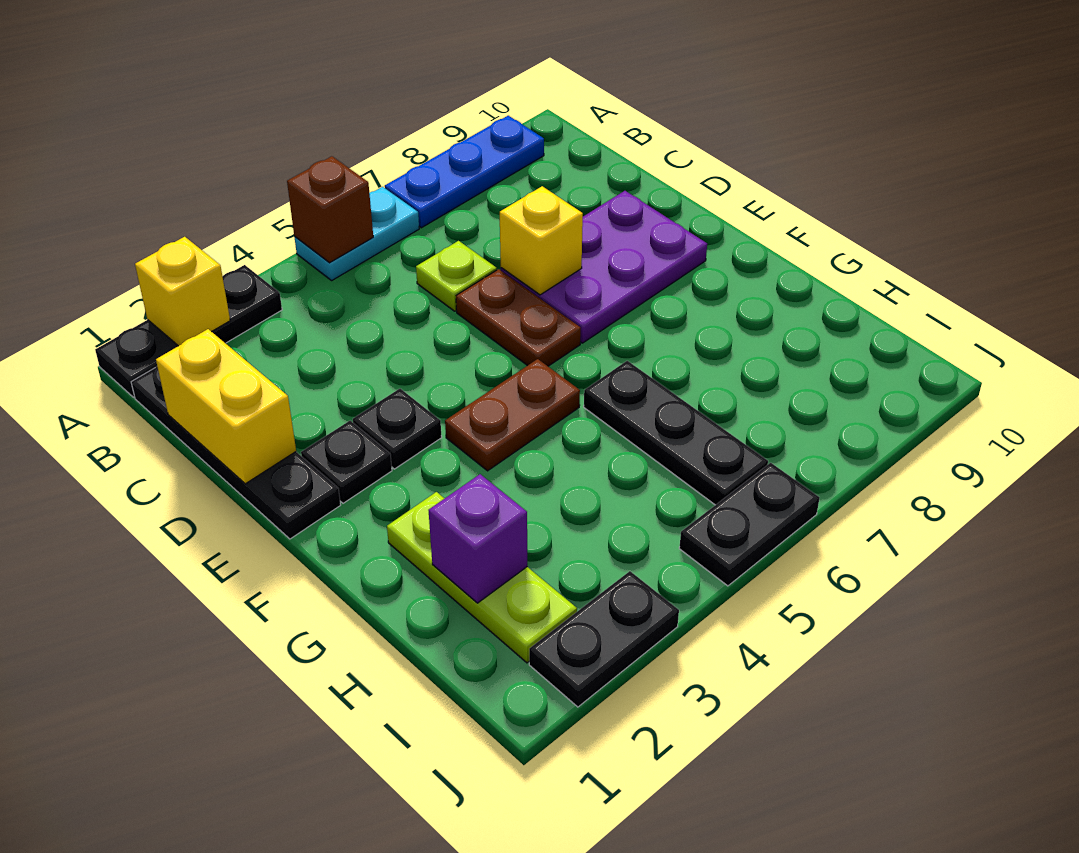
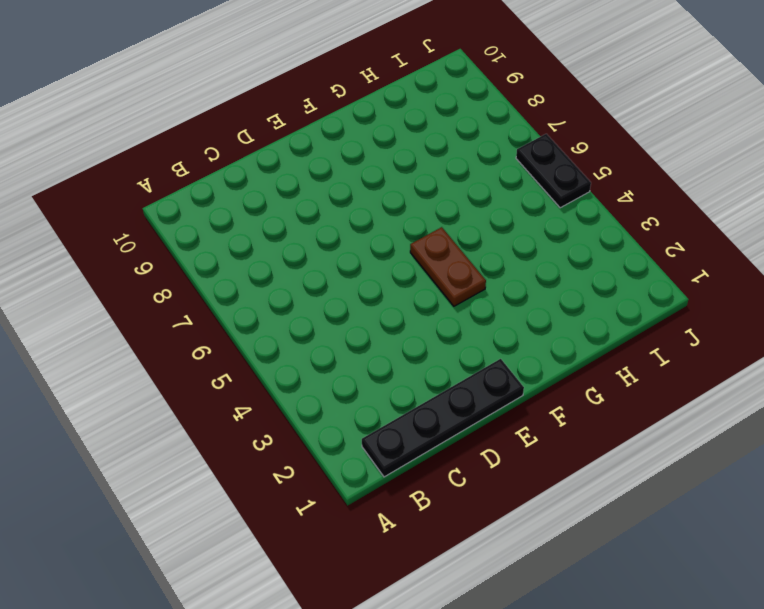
none -> black plate A1:A3 level 1
none -> cyan plate A5:A6 level 1
none -> blue plate A7:A9 level 1

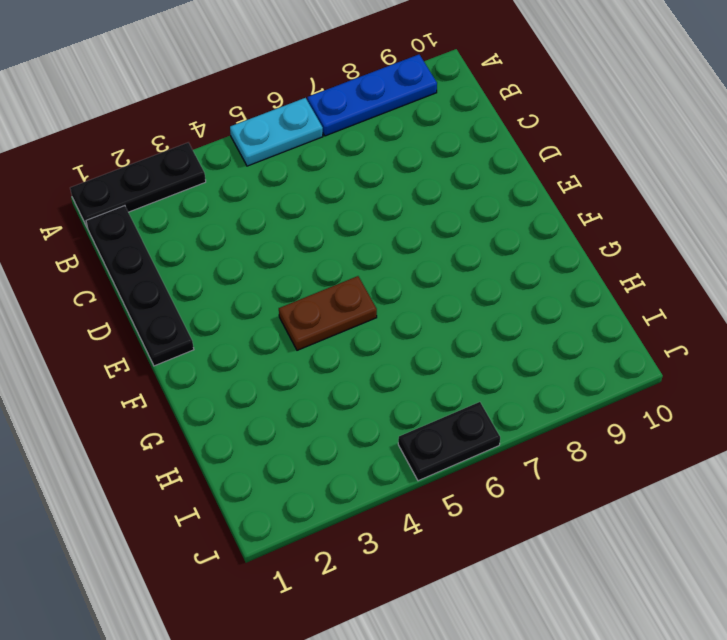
none -> lime plate C6 level 1
none -> brown plate D6:E6 level 1
none -> purple plate D7:E9 level 1

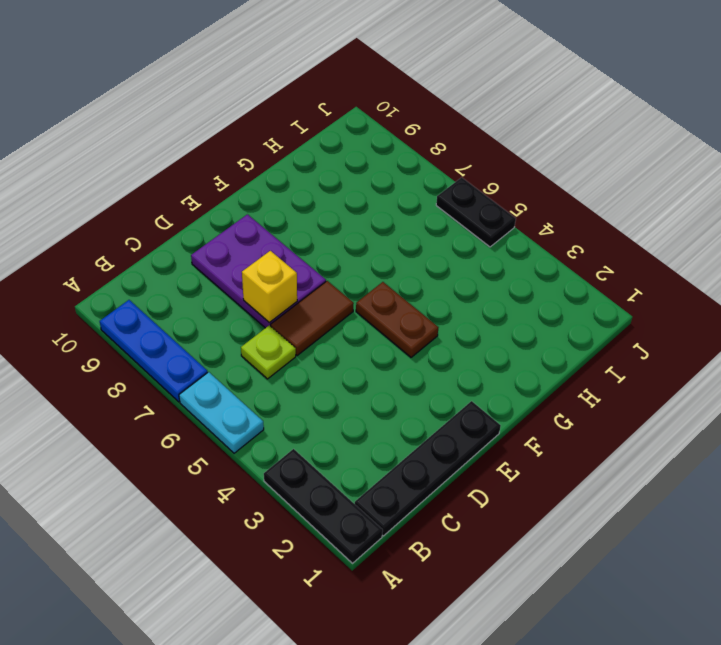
brown tile D6:E6 level 1 -> brown plate D6:E6 level 1
none -> black plate E2 level 1
none -> black plate E3 level 1
none -> lime plate G2:I2 level 1

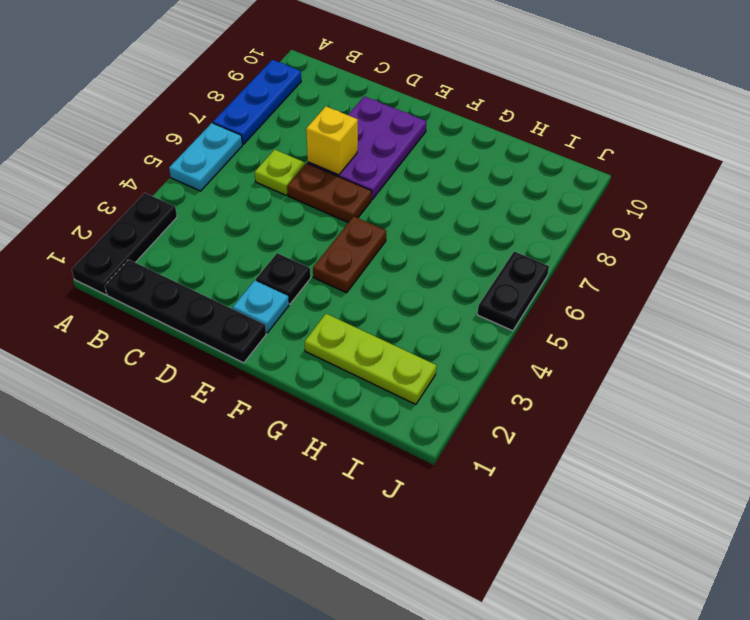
cyan plate E2 level 1 -> black plate E2 level 1
none -> black plate G6:I6 level 1
none -> black plate J2:J3 level 1
none -> yellow brick A2 level 2

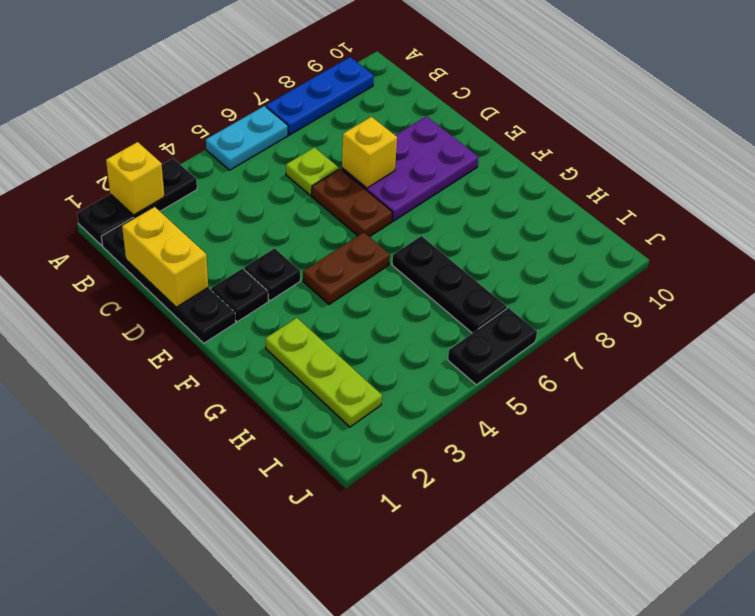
none -> black plate J2:J3 level 1
none -> brown brick A5 level 2
none -> purple brick H2 level 2

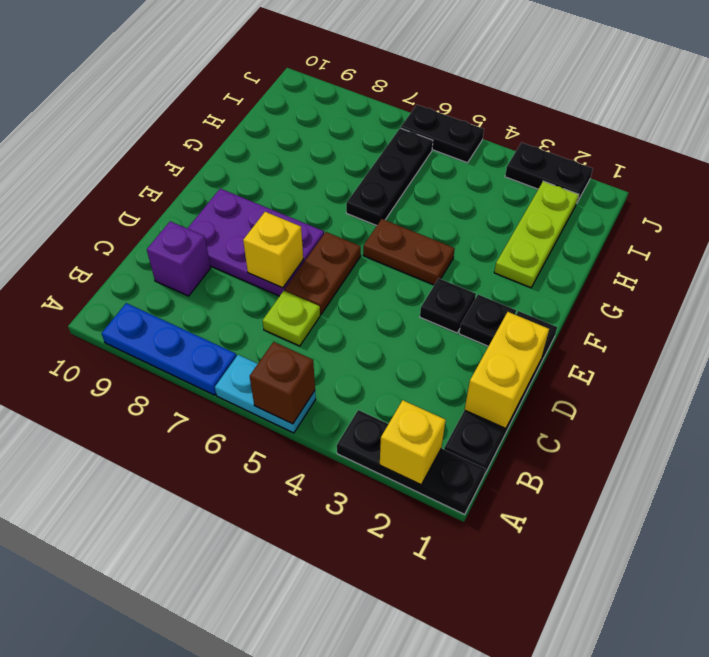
purple brick C9 level 1 -> purple brick H2 level 2

